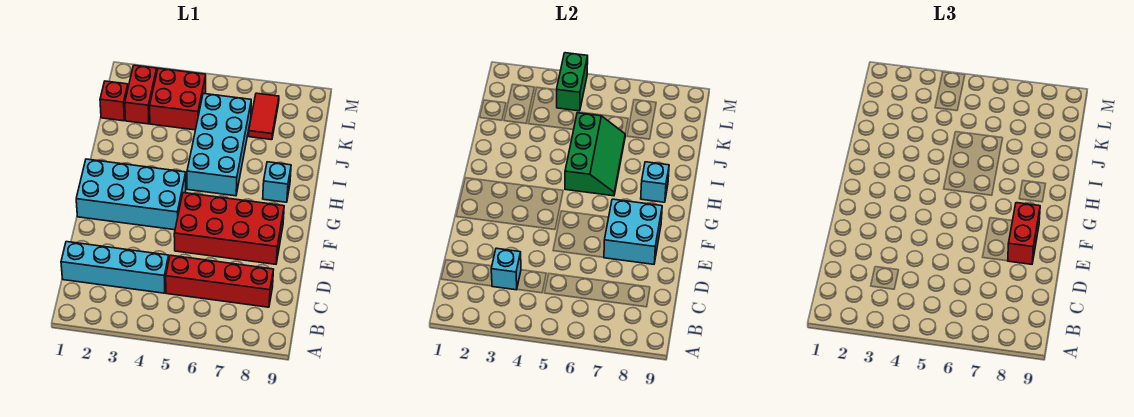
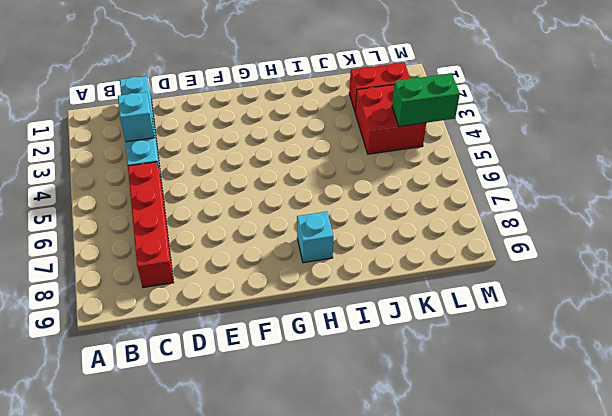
none -> red brick E5:F8 level 1
none -> cyan brick F1:G4 level 1
none -> cyan brick H5:K6 level 1

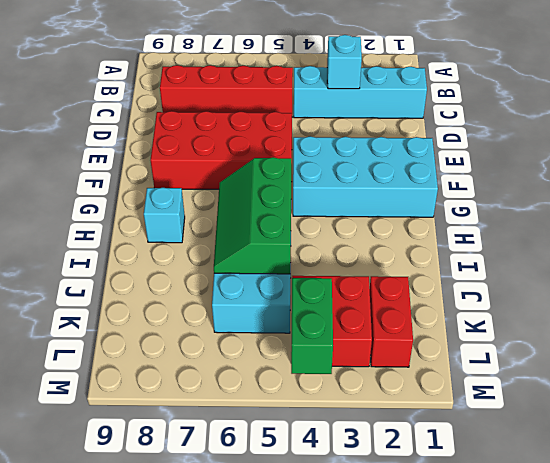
none -> red brick K1 level 1
none -> red tile K7:L7 level 1
none -> cyan brick E7:F8 level 2

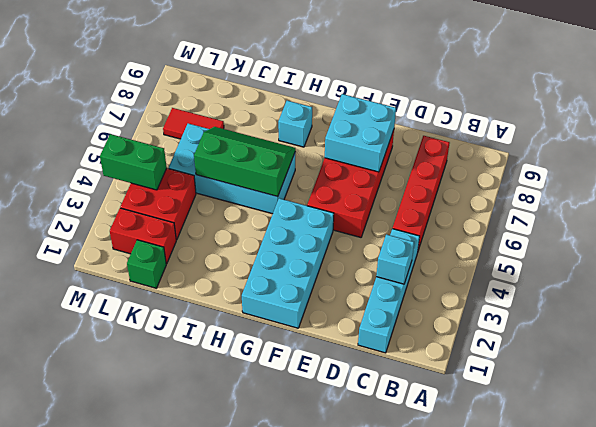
green brick K1 level 1 -> red brick K1 level 1
none -> cyan brick H8 level 2
none -> red brick E8:F8 level 3

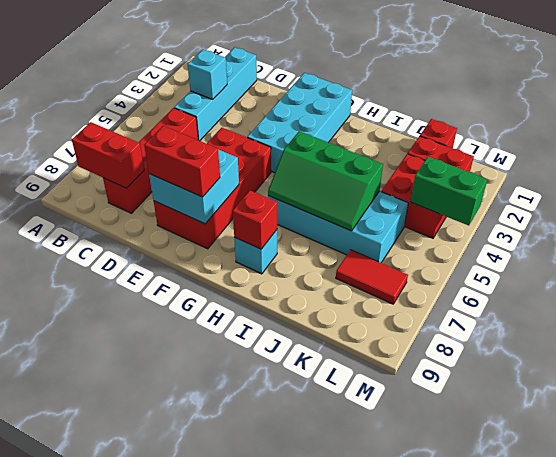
red brick B8:C8 level 2 -> none
red brick H8 level 2 -> cyan brick H8 level 2

